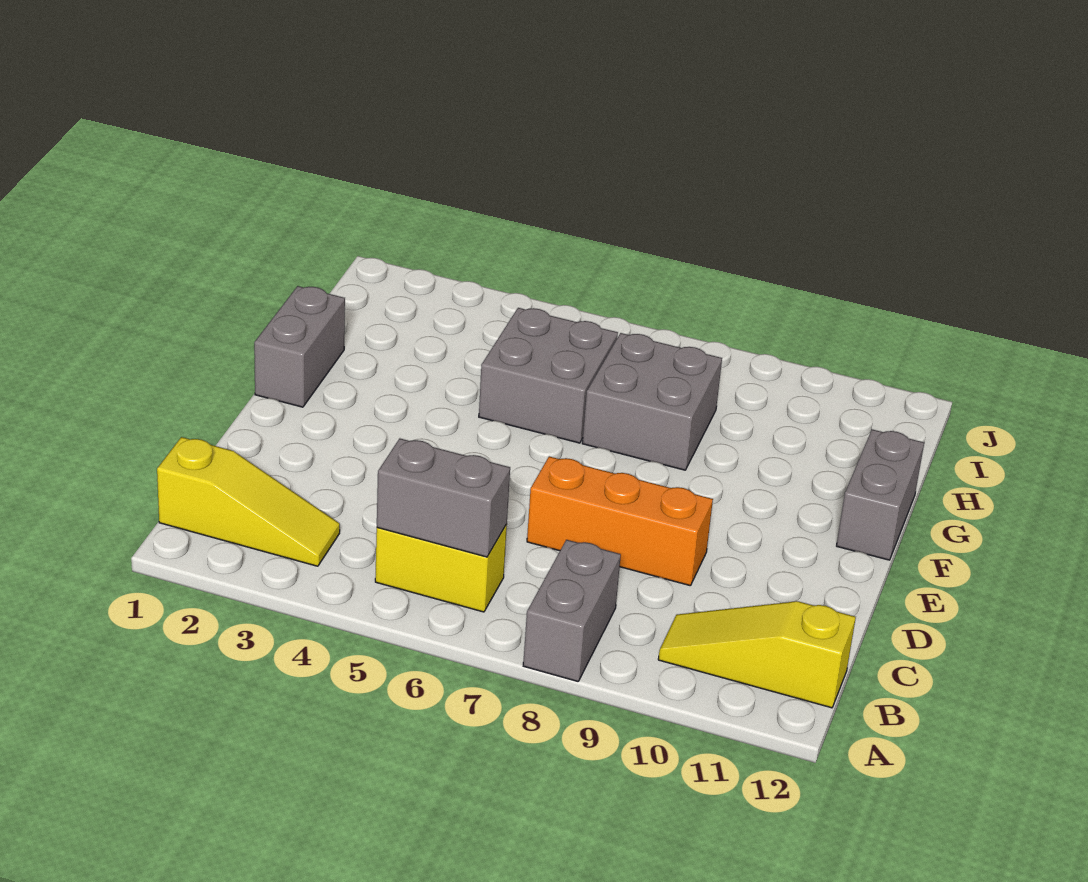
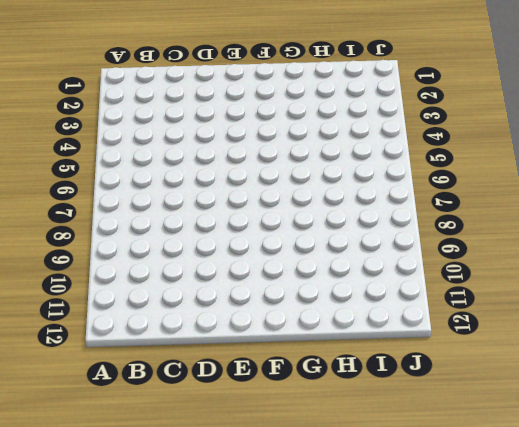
none -> grey brick A8:B8 level 1
none -> yellow slope B1:B3 level 1 top 1

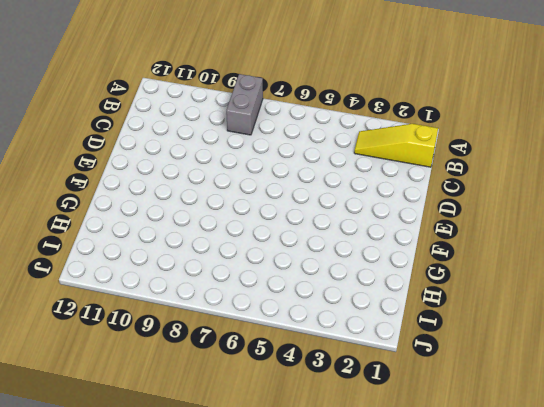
none -> yellow brick B5:B6 level 1
none -> yellow slope B10:B12 level 1 top 12

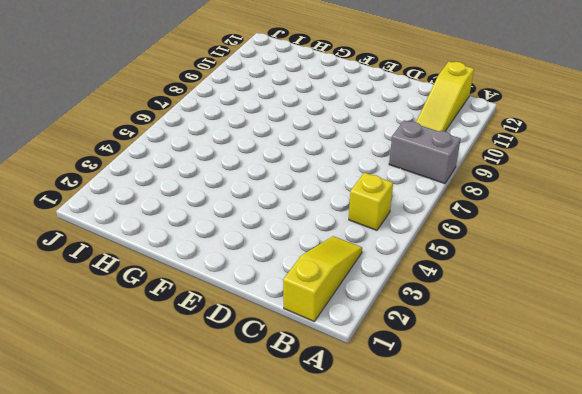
yellow brick B5 level 1 -> yellow brick B5:B6 level 1
none -> orange brick D7:D9 level 1
none -> grey brick F1:G1 level 1

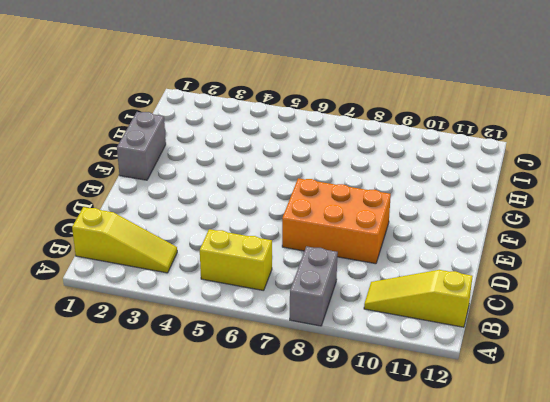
orange brick D7:E9 level 1 -> orange brick D7:D9 level 1
none -> grey brick F12:G12 level 1
none -> grey brick G5:H6 level 1

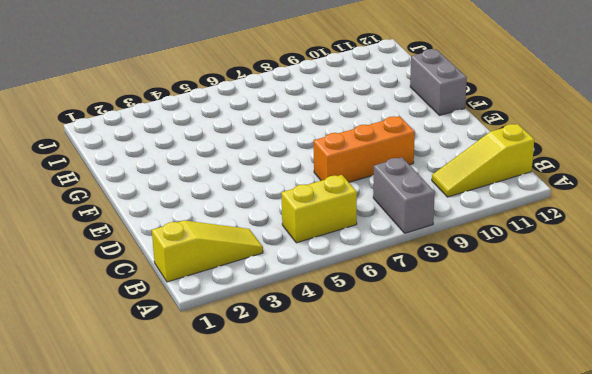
none -> grey brick F1:G1 level 1
none -> grey brick G5:H6 level 1

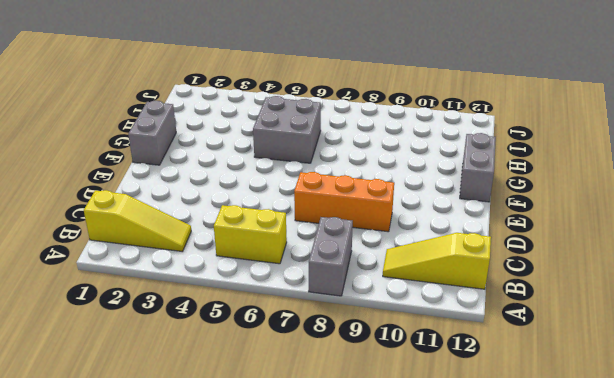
none -> grey brick G7:H8 level 1
none -> grey brick B5:B6 level 2

